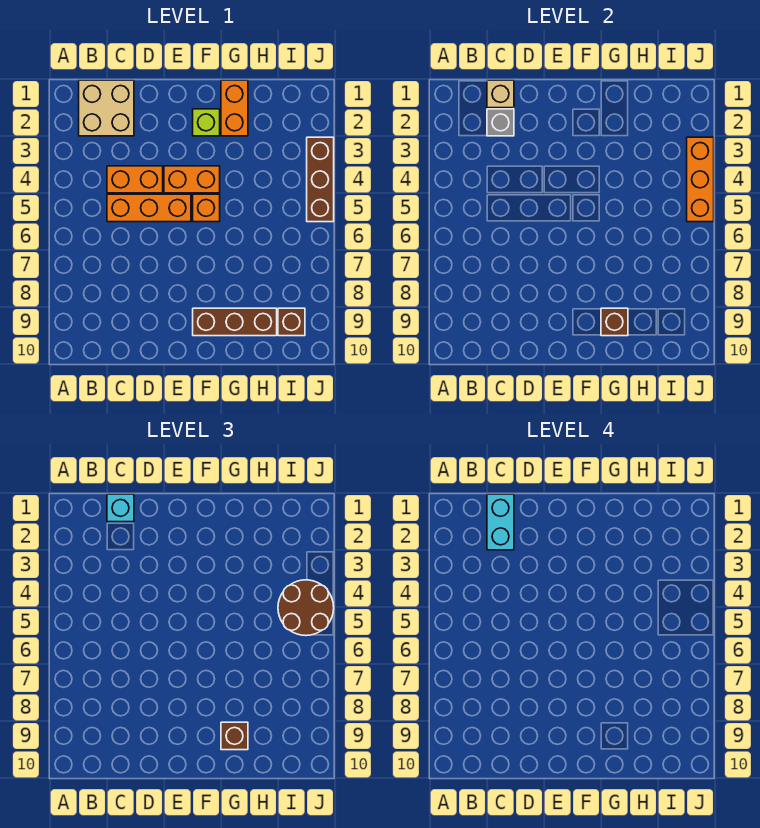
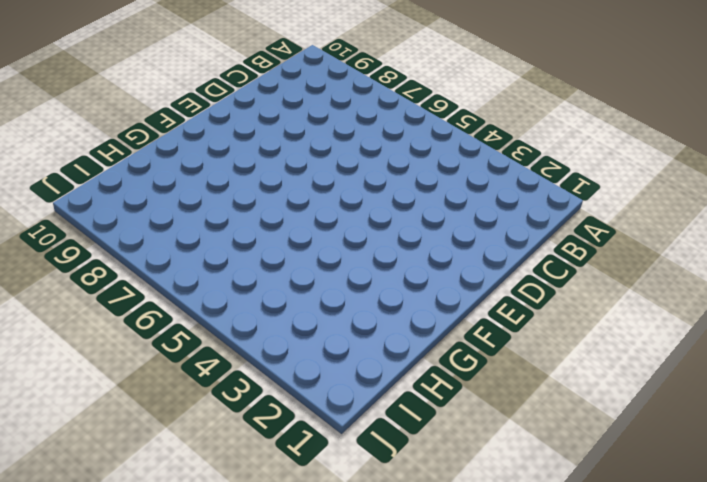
none -> tan brick B1:C2 level 1
none -> orange brick C4:D4 level 1
none -> orange brick C5:E5 level 1

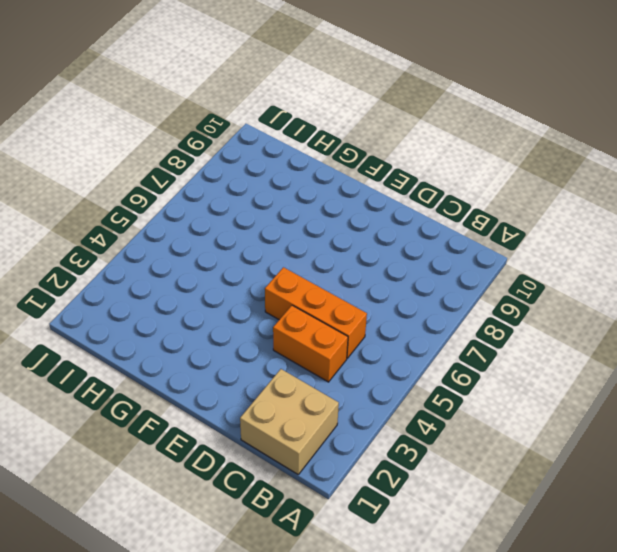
none -> orange brick E4:F4 level 1
none -> lime brick F2 level 1
none -> orange brick F5 level 1

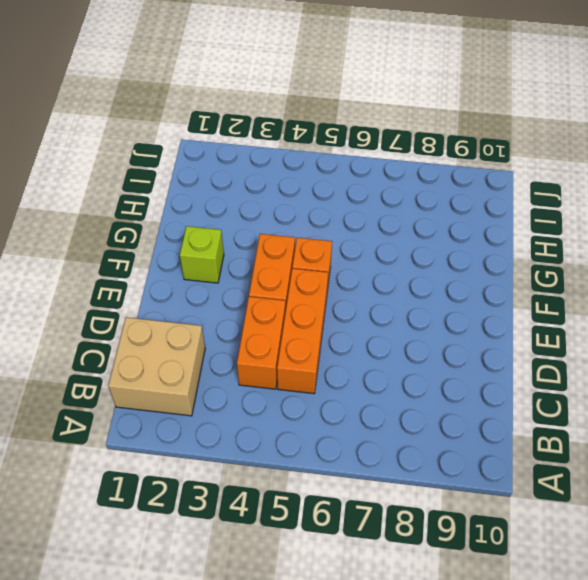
none -> brown brick F9:H9 level 1
none -> orange brick G1:G2 level 1
none -> brown brick I9 level 1

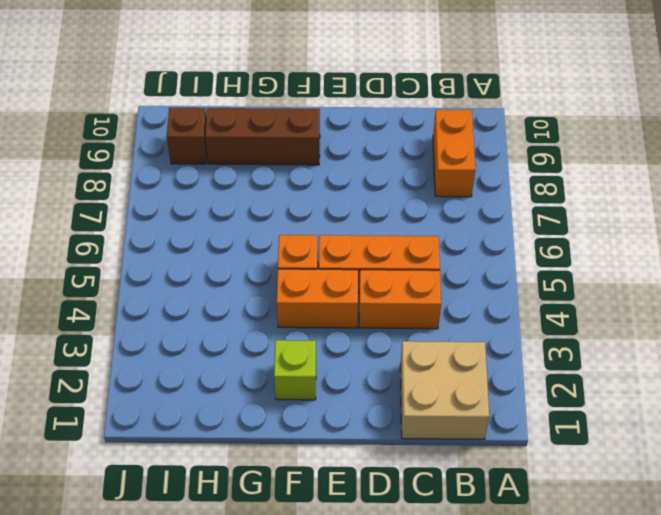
orange brick B8:B9 level 1 -> orange brick G1:G2 level 1
none -> brown brick J3:J5 level 1
none -> tan brick C1 level 2
none -> grey brick C2 level 2

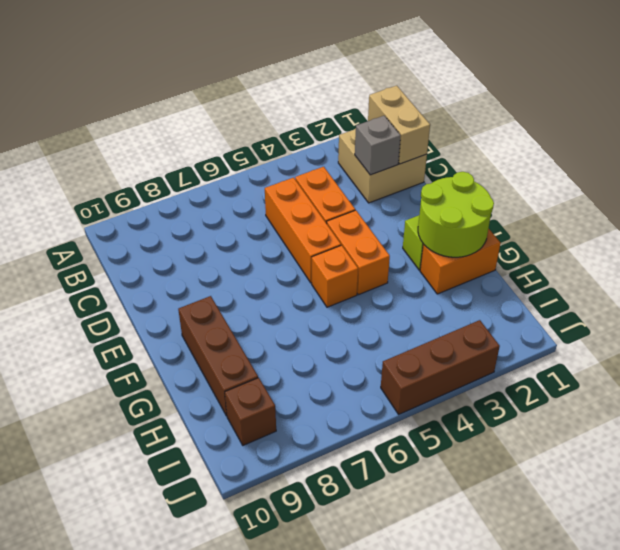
tan brick B1:C1 level 2 -> tan brick C1 level 2
lime round brick F1:G2 level 2 -> none
none -> brown brick G9 level 2
none -> orange brick J3:J5 level 2
none -> cyan brick C1 level 3

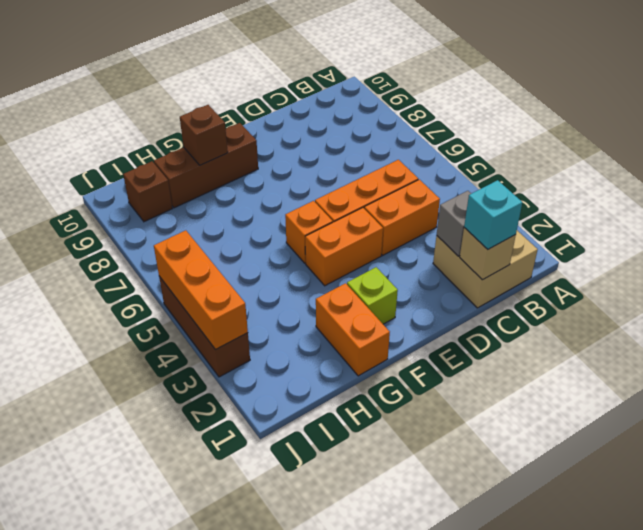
none -> brown brick G9 level 3
none -> brown round brick I4:J5 level 3
none -> cyan brick C1:C2 level 4

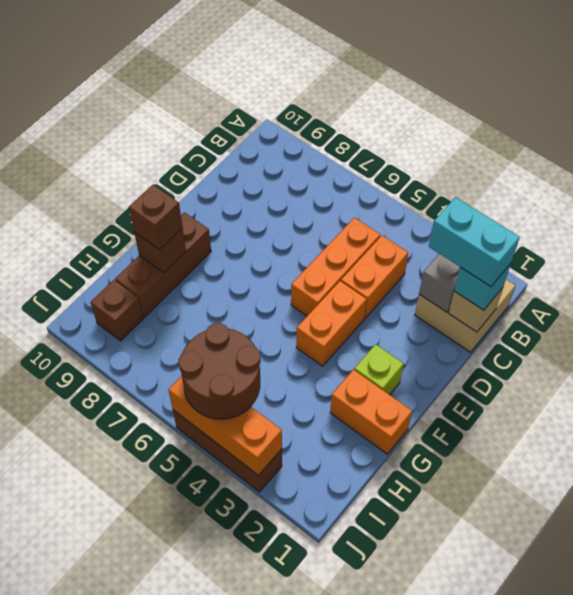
none -> orange brick F5 level 1

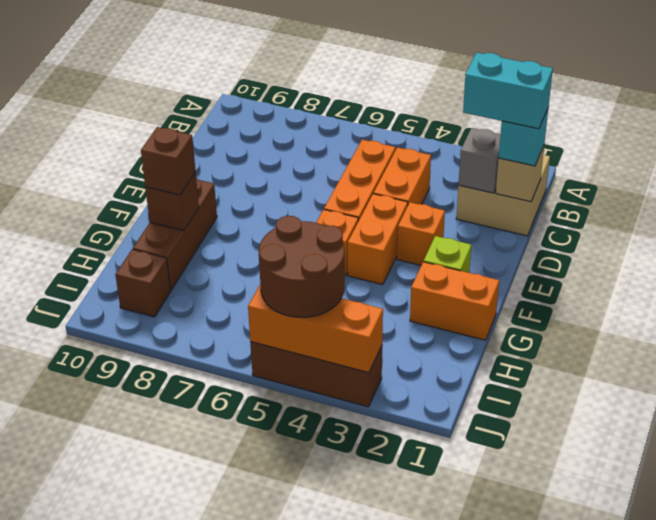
orange brick E3 level 1 -> none

